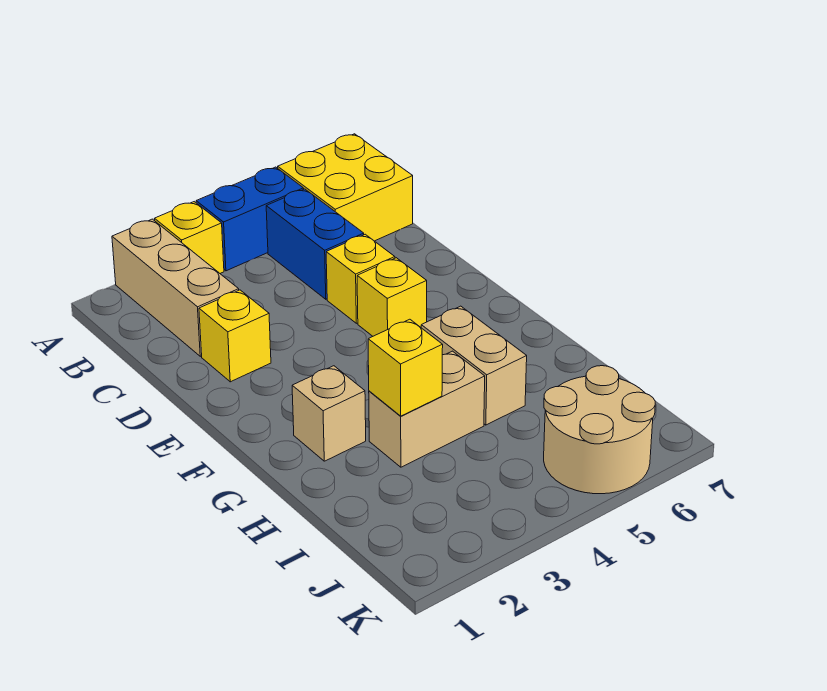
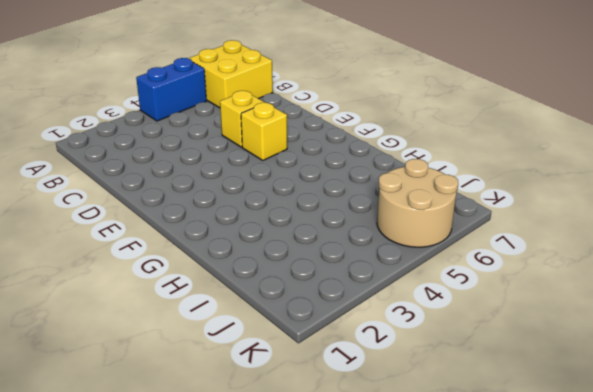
none -> tan brick A2:C2 level 1
none -> yellow brick A3 level 1
none -> blue brick B5:C5 level 1

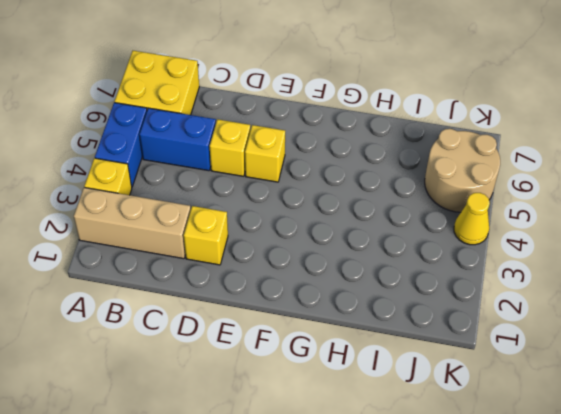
yellow cone K4 level 1 -> none
none -> tan brick G2 level 1
none -> tan brick G5:H5 level 1
none -> tan brick H3:H4 level 1

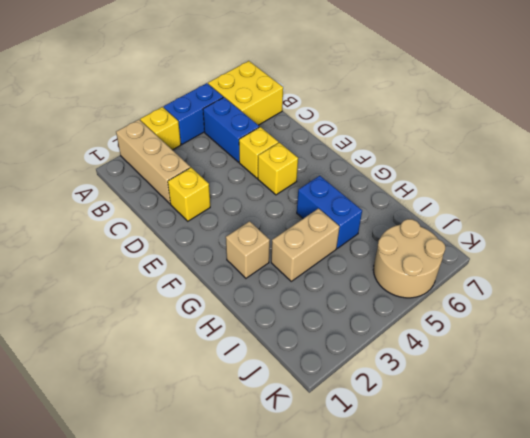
blue brick G5:H5 level 1 -> tan brick G5:H5 level 1
none -> yellow brick H3 level 2

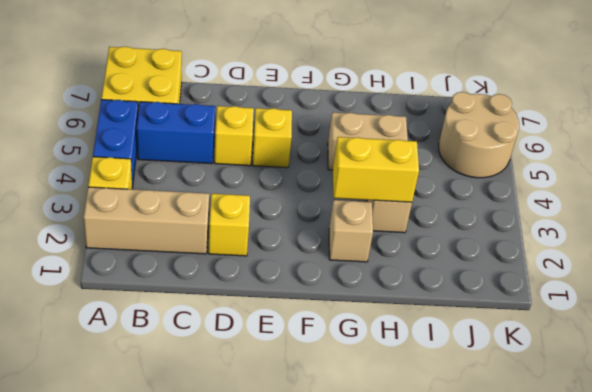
yellow brick G3:H3 level 2 -> yellow brick H3 level 2

